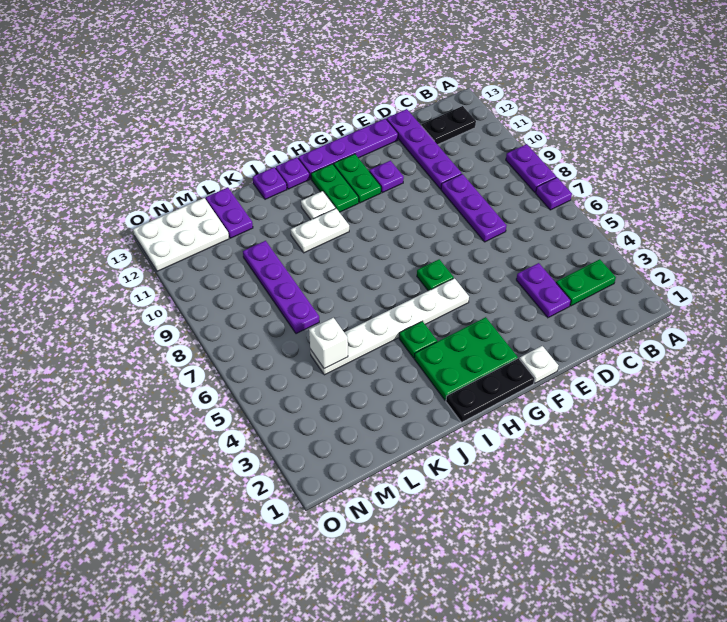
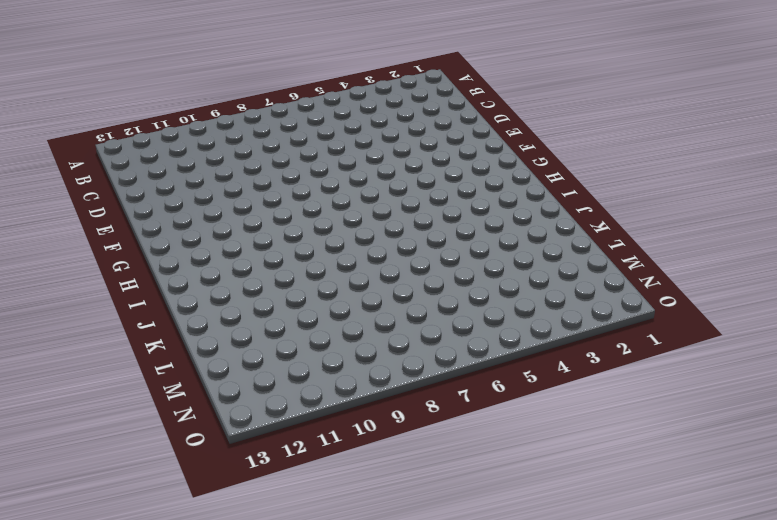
none -> purple plate A7 level 1
none -> purple plate A8:A9 level 1
none -> green plate B3:C3 level 1

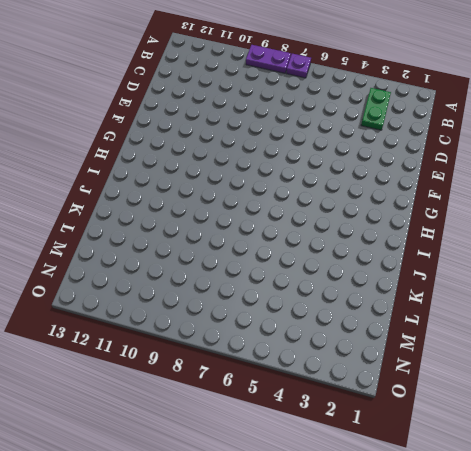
none -> black plate B12:C12 level 1
none -> purple plate D3:D4 level 1
none -> purple plate D7:D9 level 1

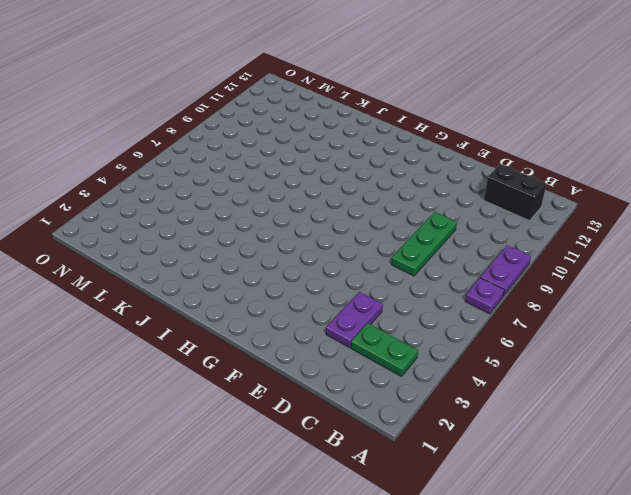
black brick B12:C12 level 1 -> black plate B12:C12 level 1
green plate D7:D9 level 1 -> purple plate D7:D9 level 1
none -> purple plate D10:D13 level 1
none -> purple plate E13:H13 level 1
none -> white plate F1 level 1

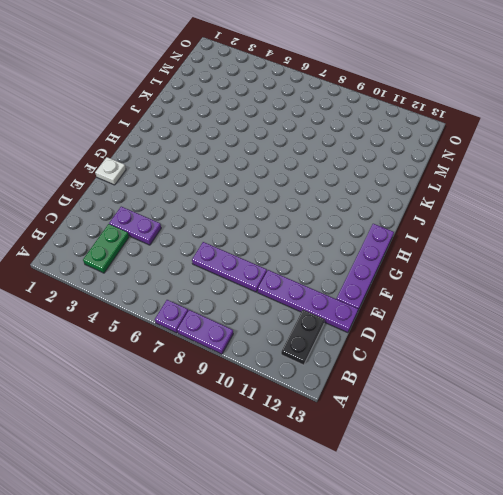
none -> purple plate F11 level 1
none -> black plate G1:I1 level 1
none -> green plate G2:I3 level 1

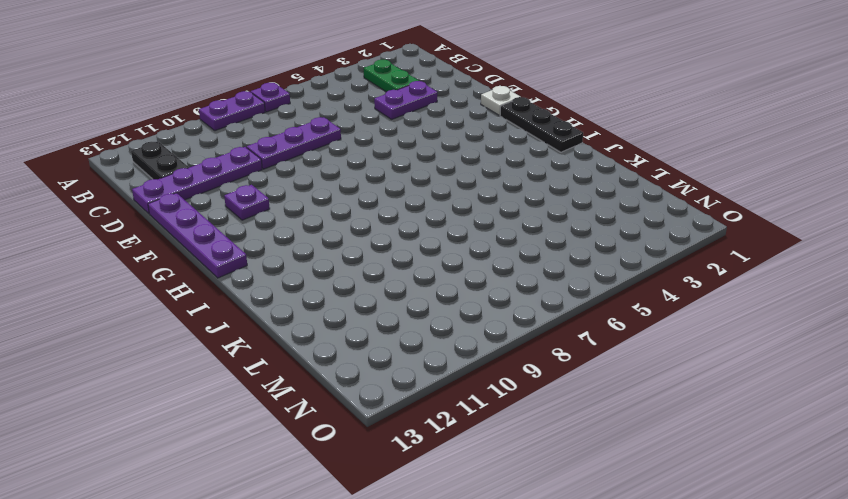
none -> green plate G2:I3 level 1
none -> white plate G5:L5 level 1
none -> green plate G6 level 1

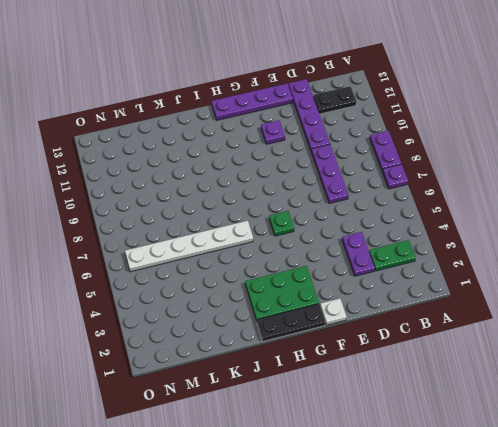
white plate I6:N6 level 1 -> white plate G5:L5 level 1
none -> green plate G11:G12 level 1
none -> green plate H11:H12 level 1
none -> green plate I4 level 1

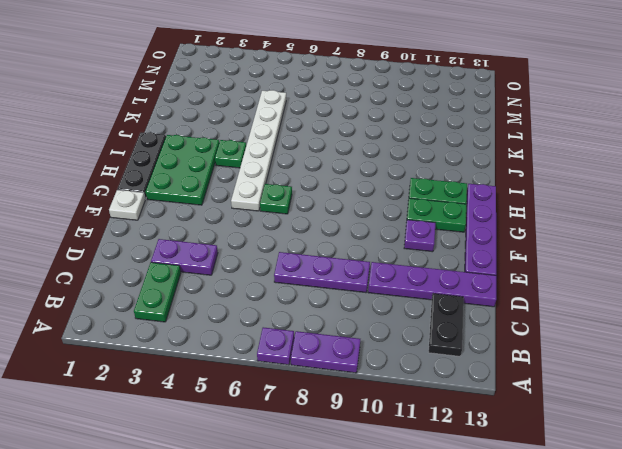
none -> white plate I10:J10 level 1
none -> white plate I11 level 1
none -> purple plate I13 level 1

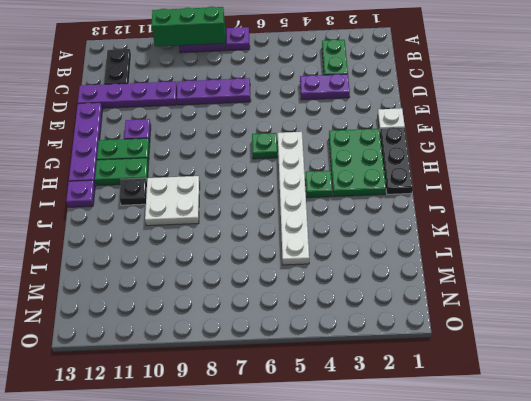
green brick A8:A10 level 2 -> none
white plate I9:J10 level 1 -> white plate I10:J10 level 1
black plate I11 level 1 -> white plate I11 level 1
none -> purple plate J13 level 1
none -> purple plate L7:L10 level 1
none -> purple plate L12:L13 level 1

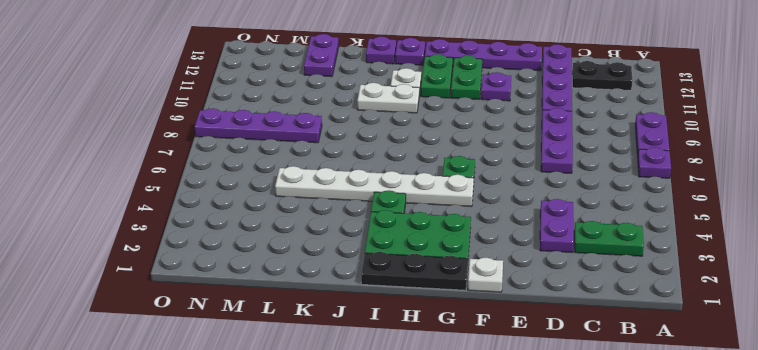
purple plate L8:O8 level 1 -> purple plate L7:L10 level 1
none -> white plate M12:O13 level 1
none -> white brick L5 level 2

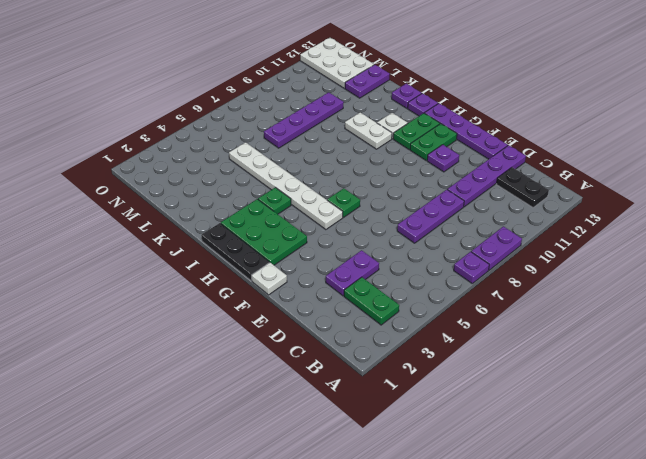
none -> white brick L5 level 2

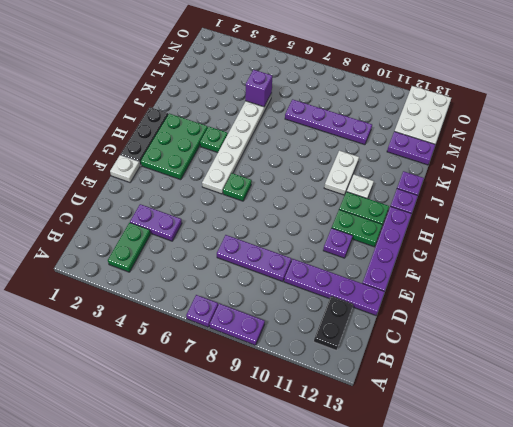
purple brick L5 level 2 -> white brick L5 level 2

